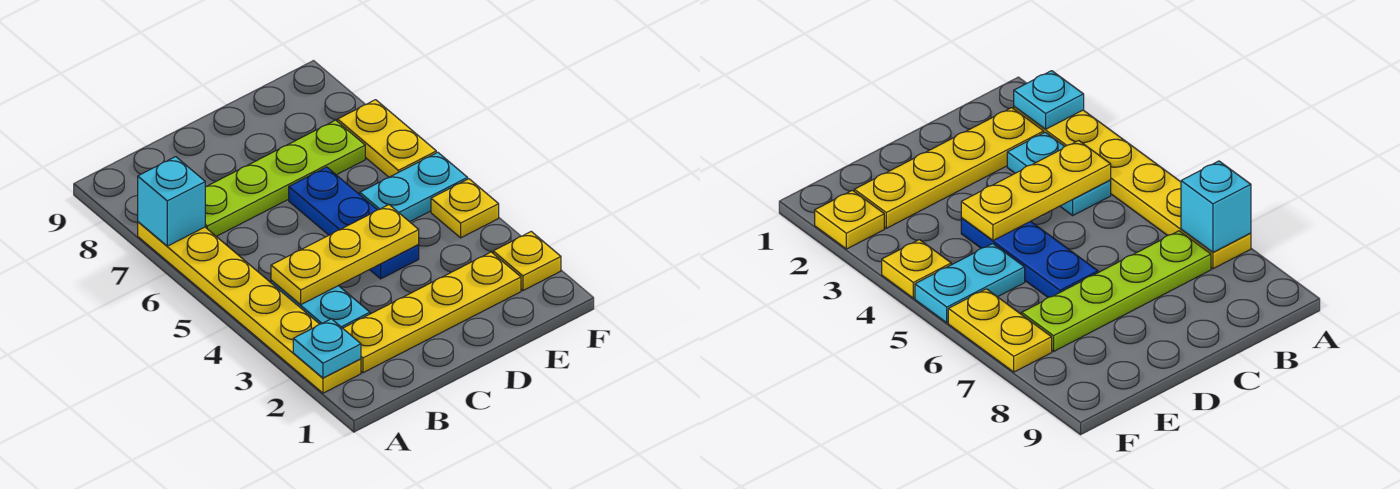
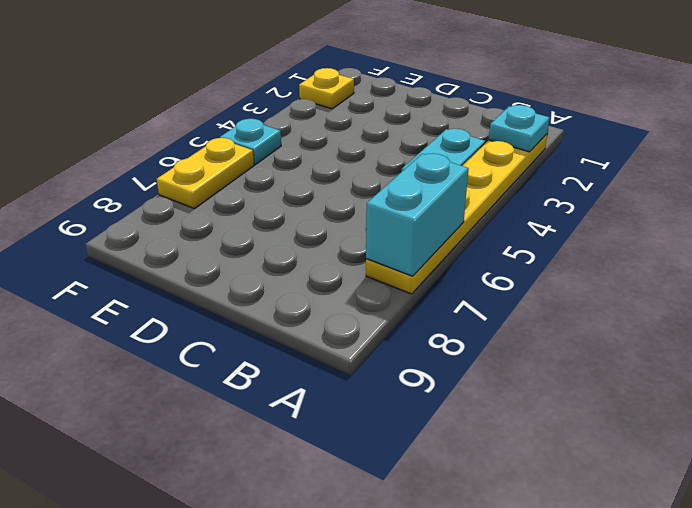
cyan brick A6:A7 level 2 -> cyan brick A7 level 2
cyan plate F5 level 1 -> cyan plate E5:F5 level 1
none -> yellow plate B2:E2 level 1
none -> lime plate B7:E7 level 1
none -> blue plate D4:D6 level 1

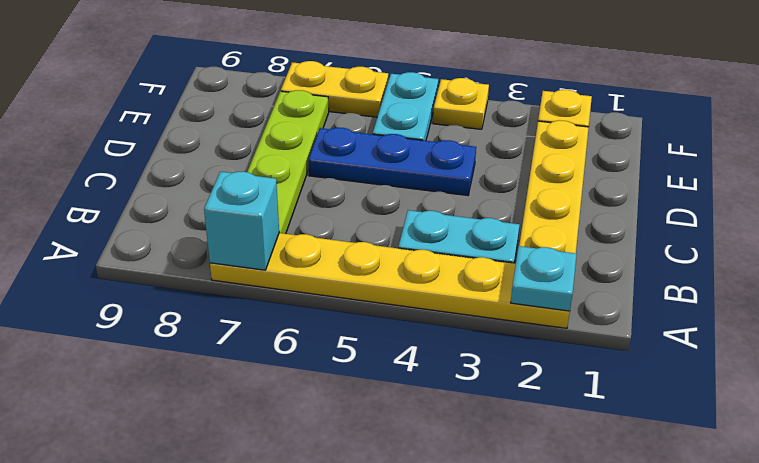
none -> yellow plate B4:D4 level 2

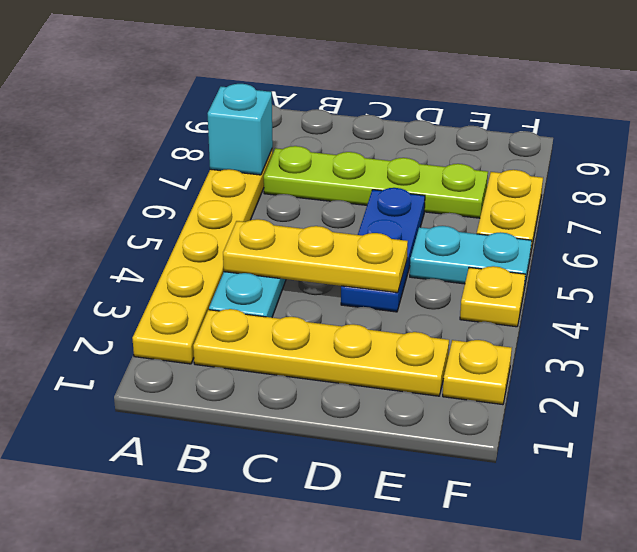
none -> cyan plate A2 level 2

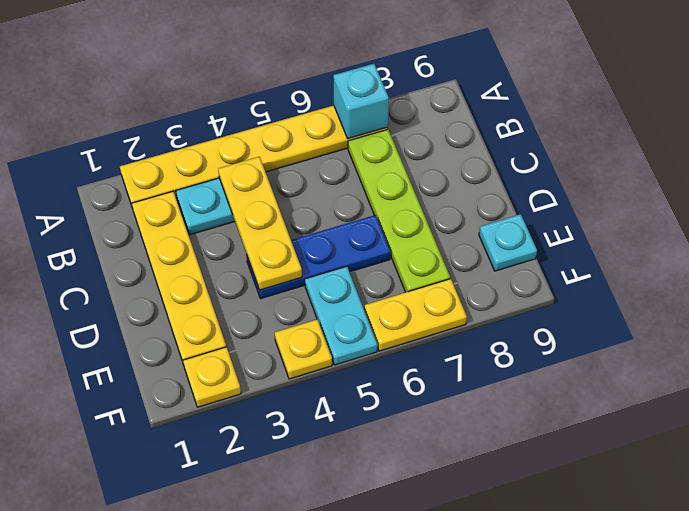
cyan plate E9 level 1 -> cyan plate A2 level 2

